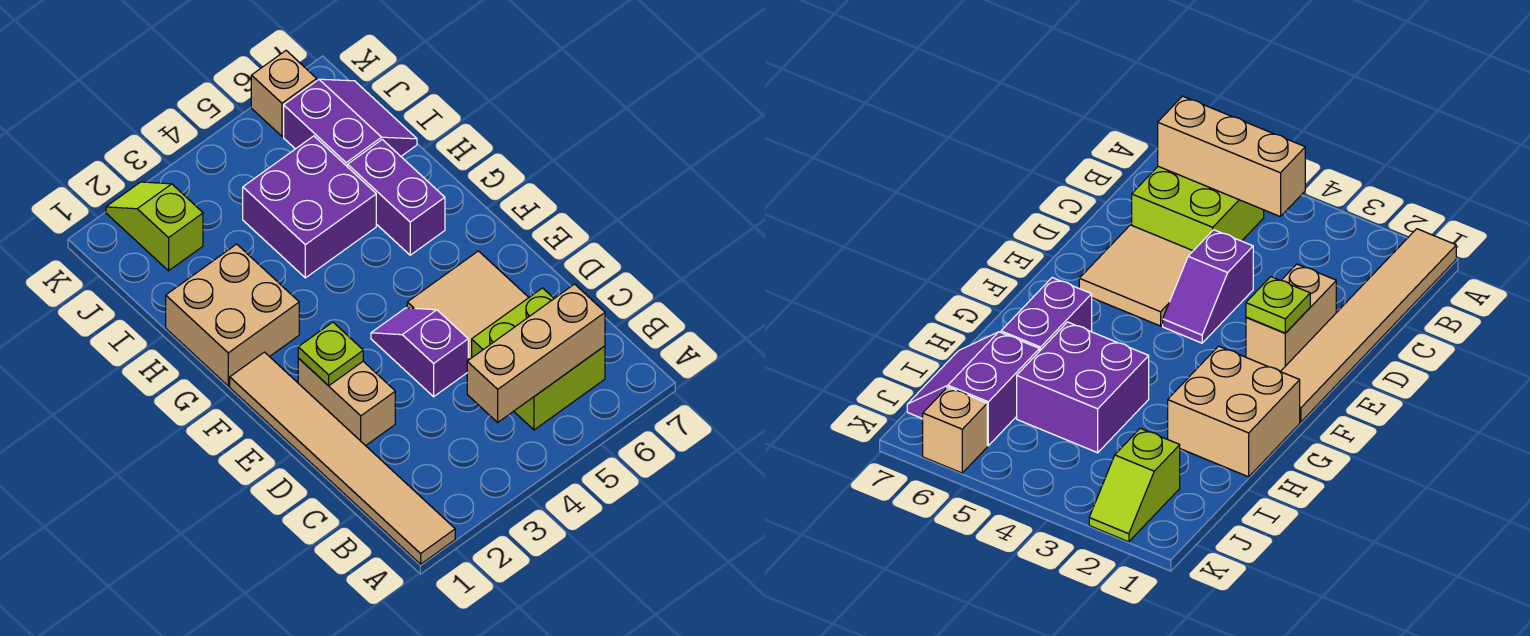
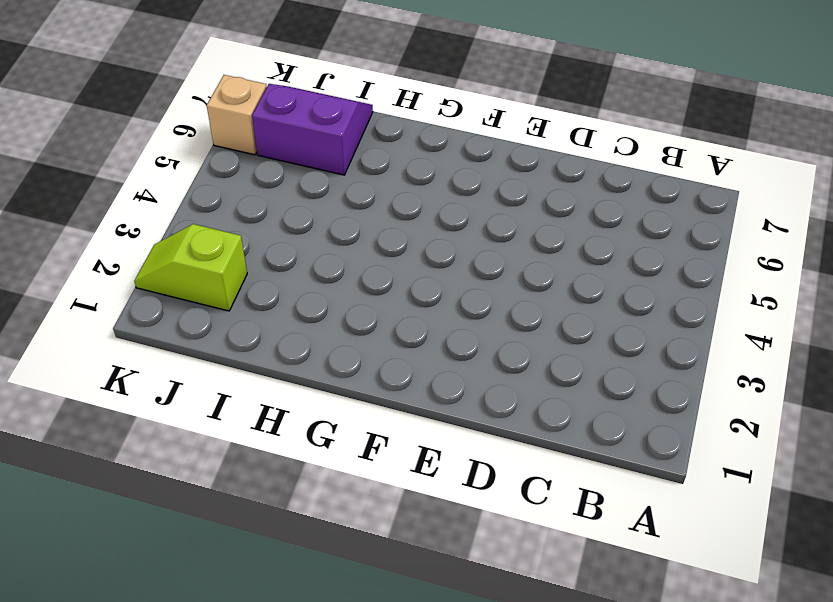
none -> tan tile A1:F1 level 1
none -> lime brick B5:C6 level 1
none -> tan brick D2:E2 level 1

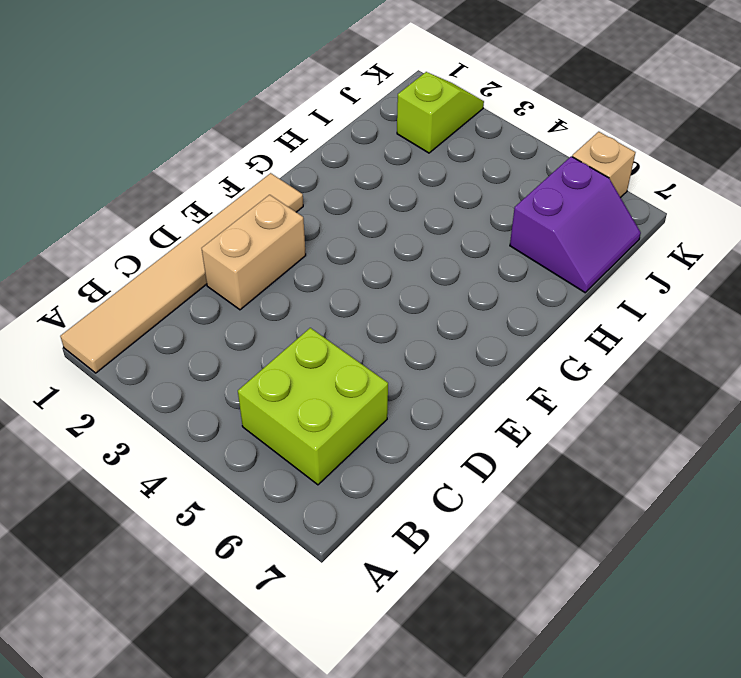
none -> purple slope D4:E4 level 1 top D
none -> tan tile D5:E6 level 1
none -> tan brick G1:H2 level 1

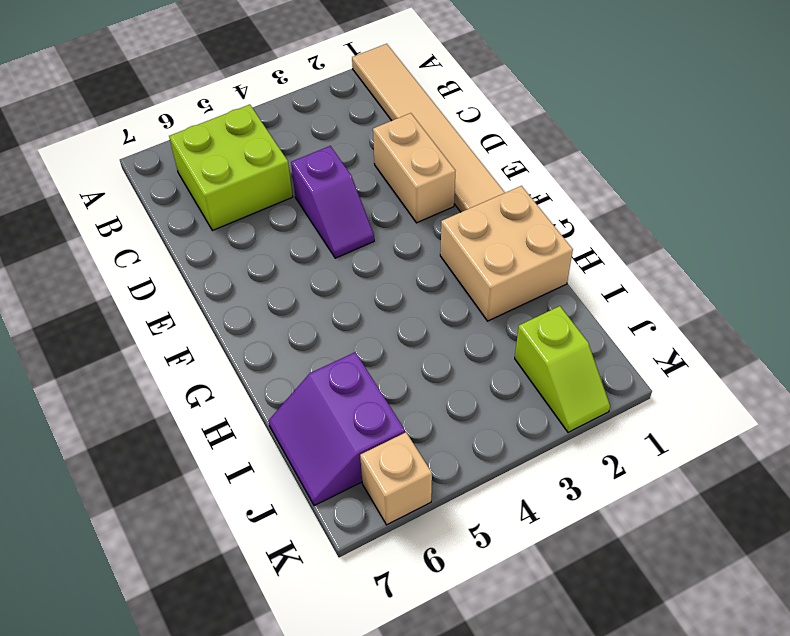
none -> tan tile D5:E6 level 1
none -> purple brick G6:H6 level 1
none -> purple brick H4:I5 level 1

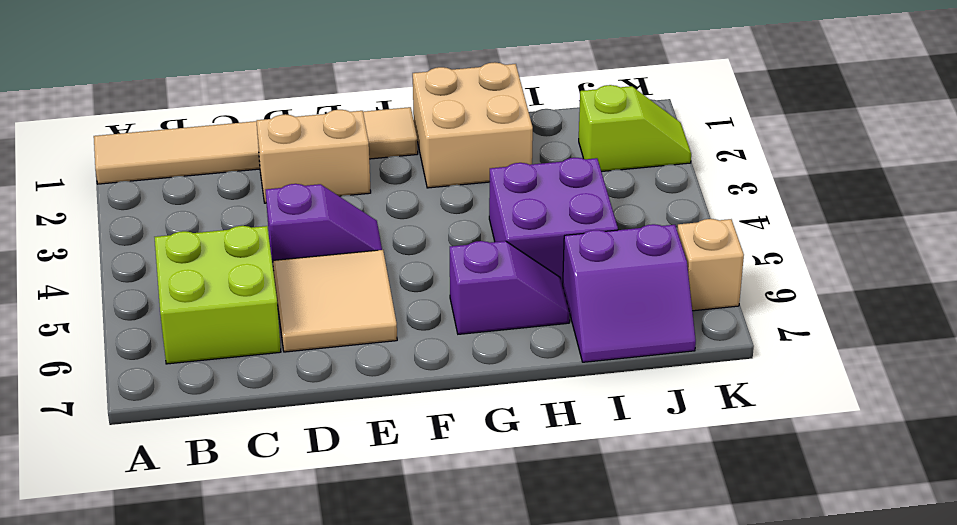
purple slope G6:H6 level 1 top G -> purple brick G6:H6 level 1
none -> tan brick B4:B6 level 2
none -> lime plate E2 level 2

